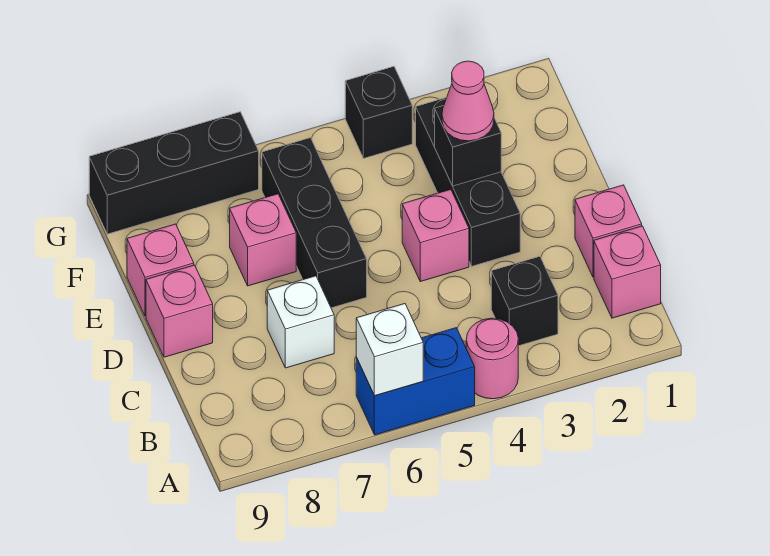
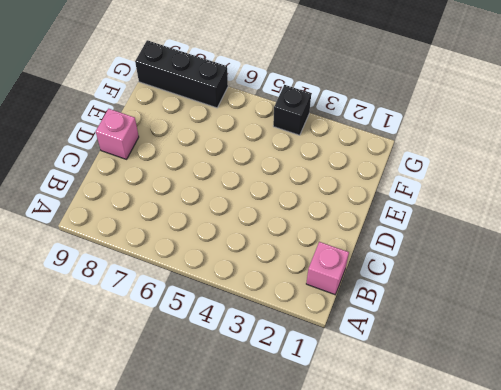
none -> pink round brick A4 level 1
none -> blue brick A5:A6 level 1
none -> black brick B3 level 1

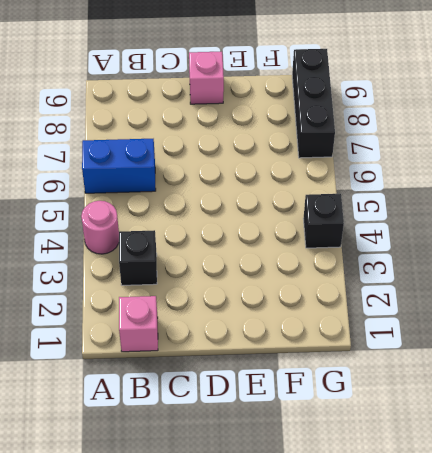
blue brick A6:B6 level 1 -> blue brick A5:A6 level 1
none -> pink brick C1 level 1
none -> white brick C7 level 1
none -> black brick D3:F3 level 1

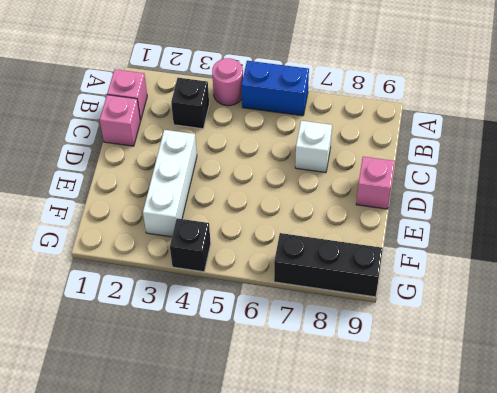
white brick D3:F3 level 1 -> black brick D3:F3 level 1
none -> pink brick D4 level 1
none -> black brick D6:F6 level 1
none -> pink brick E7 level 1

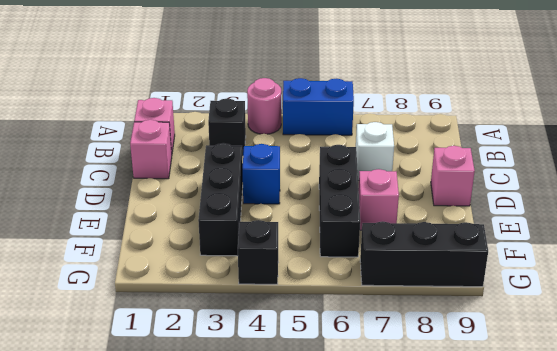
blue brick D4 level 1 -> pink brick D4 level 1
none -> pink brick E9 level 1
none -> white brick A6 level 2
none -> black brick E3 level 2

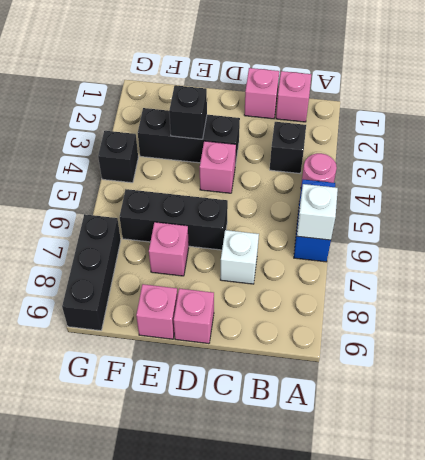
none -> pink cone E3 level 3

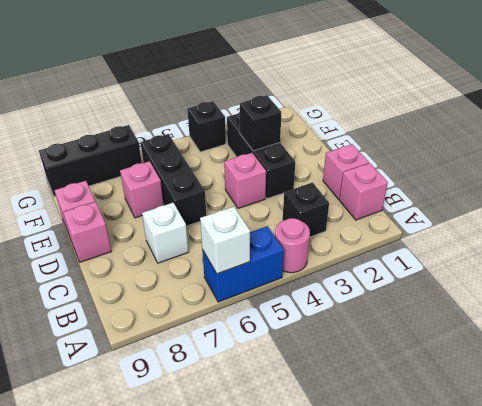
none -> pink cone E3 level 3

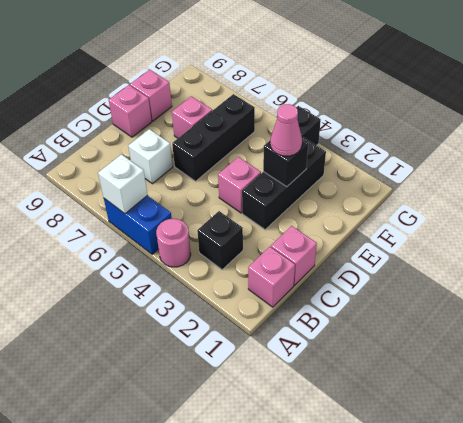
none -> black brick G7:G9 level 1

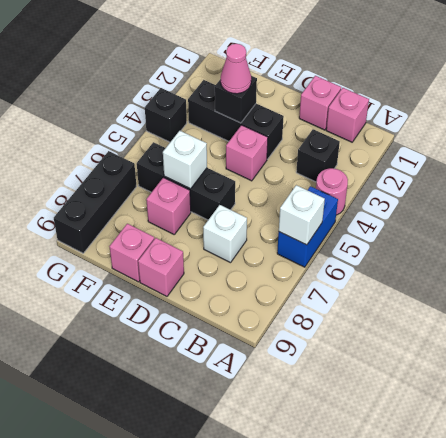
white brick E6 level 2 -> none

